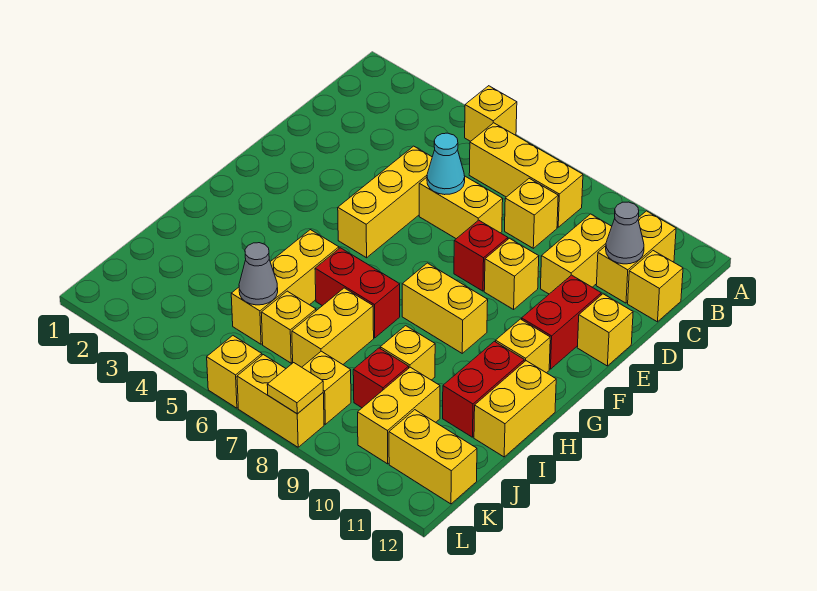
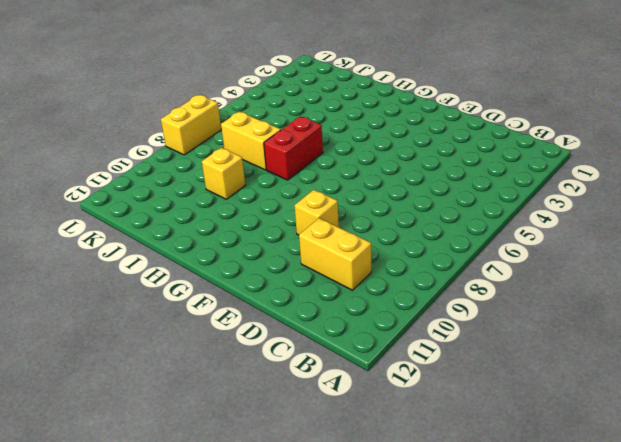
none -> yellow brick A5 level 1
none -> yellow brick B6:B8 level 1
none -> yellow brick B11:C11 level 1
none -> yellow brick C8 level 1

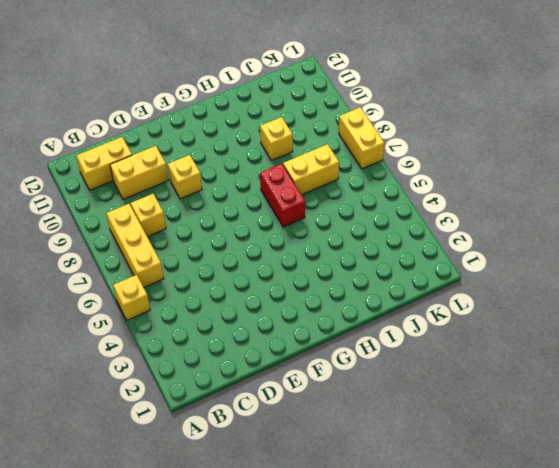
none -> yellow brick C12 level 1
none -> yellow brick D5:F5 level 1
none -> yellow brick D6:D7 level 1
none -> red brick E8 level 1

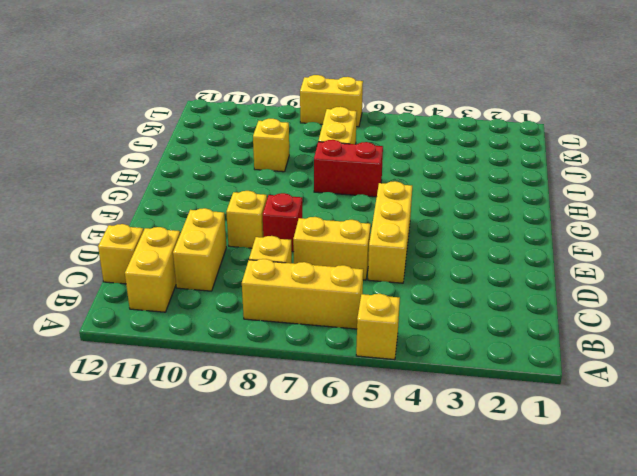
none -> red brick E11:F11 level 1
none -> yellow brick E12 level 1
none -> yellow brick G8:G9 level 1
none -> yellow brick G11 level 1

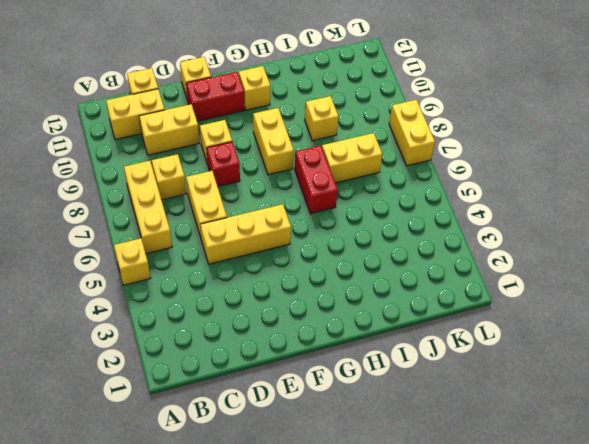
none -> yellow brick H5:J5 level 1
none -> red brick H11:I11 level 1
none -> yellow brick H12:I12 level 1
none -> yellow brick J6 level 1

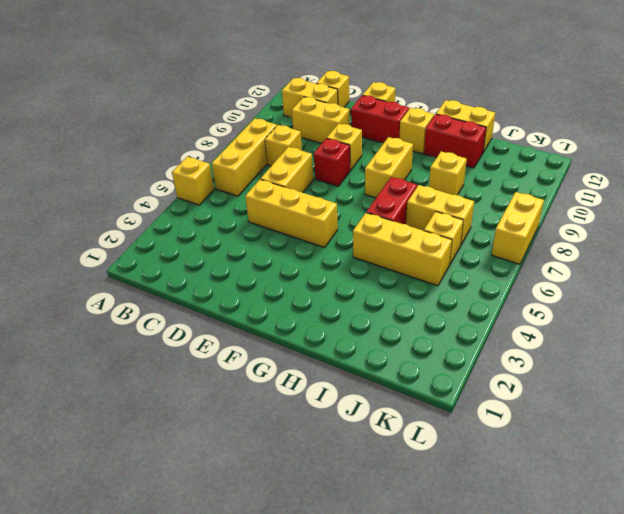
none -> red brick J9 level 1
none -> yellow brick J10:K10 level 1
none -> yellow brick K8 level 1
none -> yellow brick K11:K12 level 1

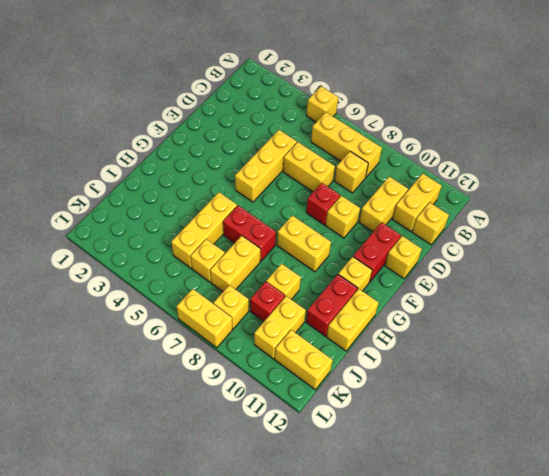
none -> yellow brick L6 level 1
none -> grey cone C11 level 2
none -> cyan cone D6 level 2
none -> grey cone J5 level 2

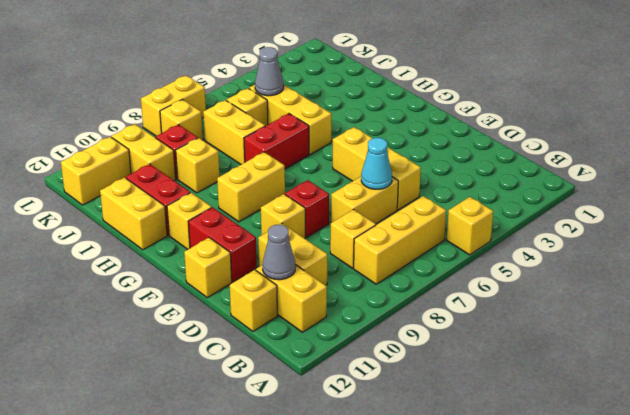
none -> yellow brick L6 level 1
none -> yellow tile L8 level 2

